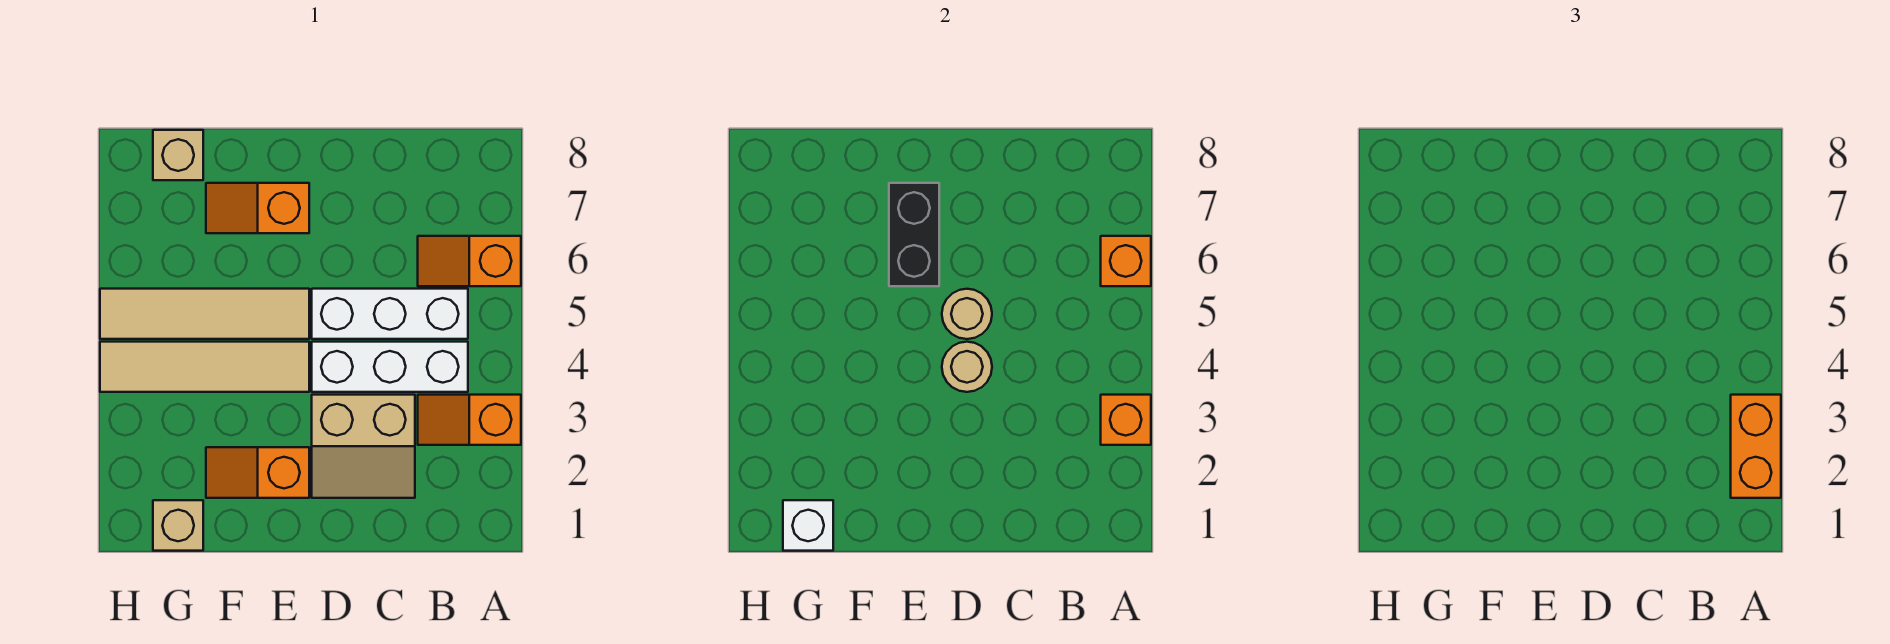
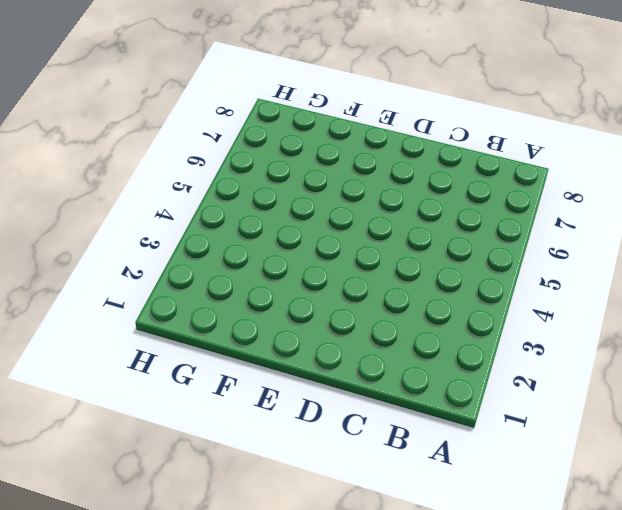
none -> orange slope A3:B3 level 1 top A
none -> orange slope A6:B6 level 1 top A
none -> white brick B4:D4 level 1

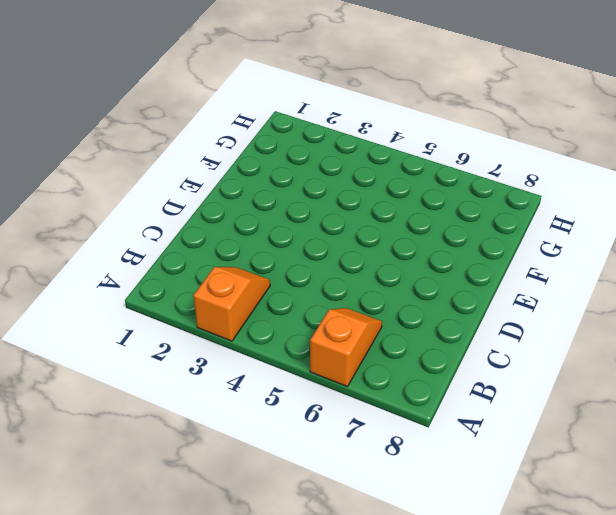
none -> white brick B4:D4 level 1
none -> white brick B5:D5 level 1
none -> tan slope C2:D3 level 1 top 3

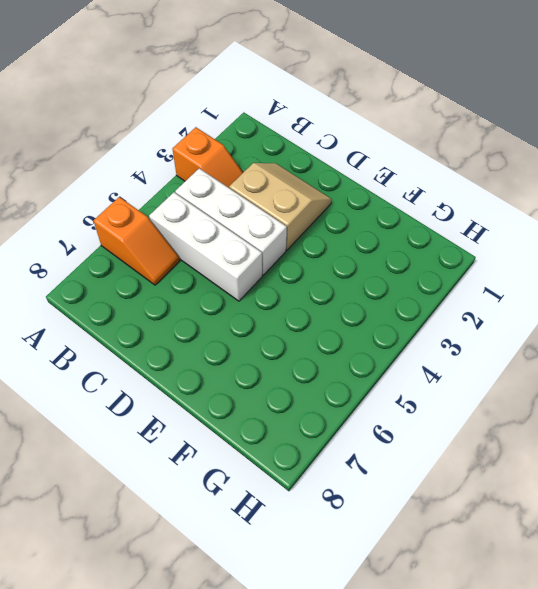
none -> orange slope E2:F2 level 1 top E
none -> tan tile E4:H4 level 1
none -> tan tile E5:H5 level 1

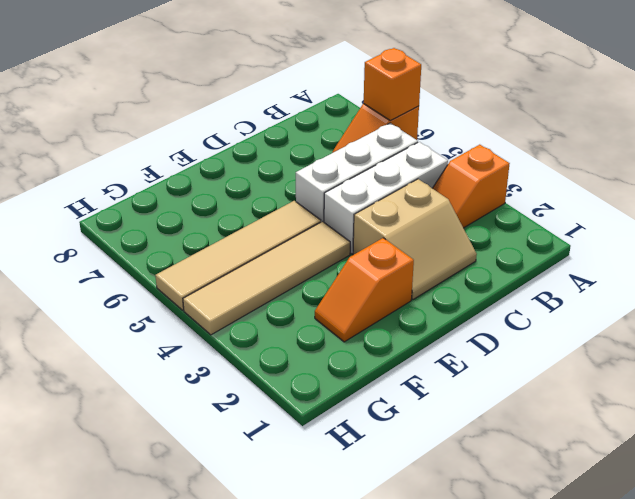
none -> orange slope E7:F7 level 1 top E
none -> tan brick G1 level 1
none -> tan brick G8 level 1

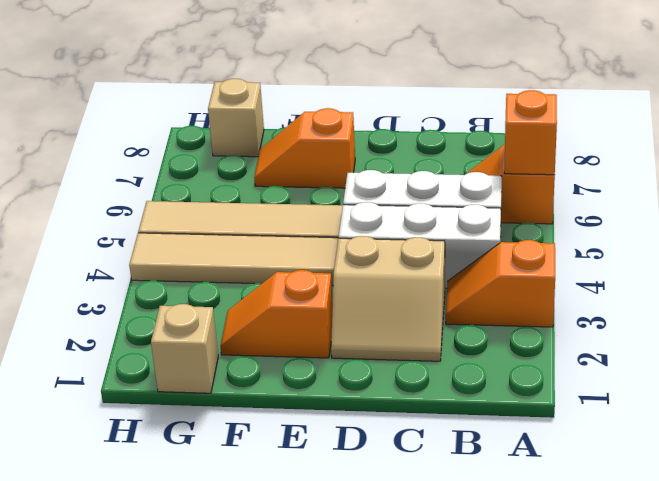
none -> orange brick A3 level 2
none -> tan round brick D4 level 2
none -> tan round brick D5 level 2

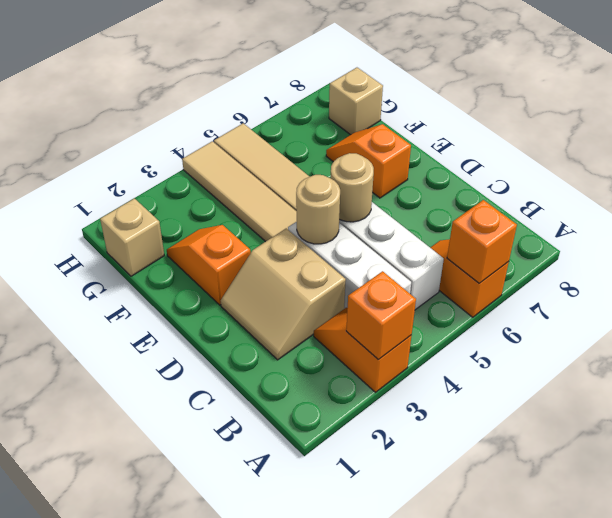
none -> black brick E6:E7 level 2
none -> white brick G1 level 2
none -> orange brick A2:A3 level 3

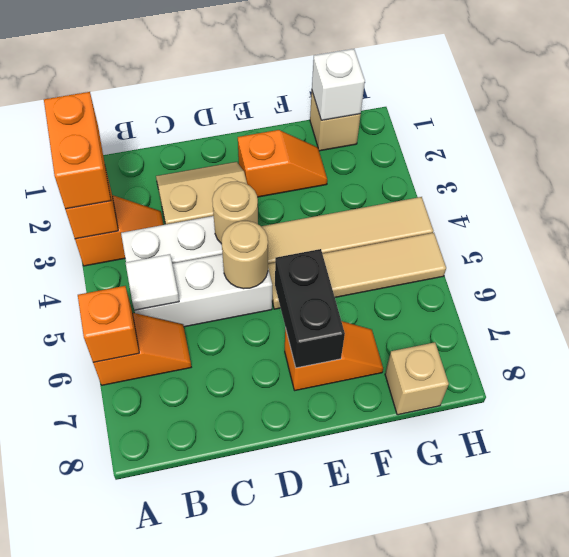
white tile B5 level 2 -> none

